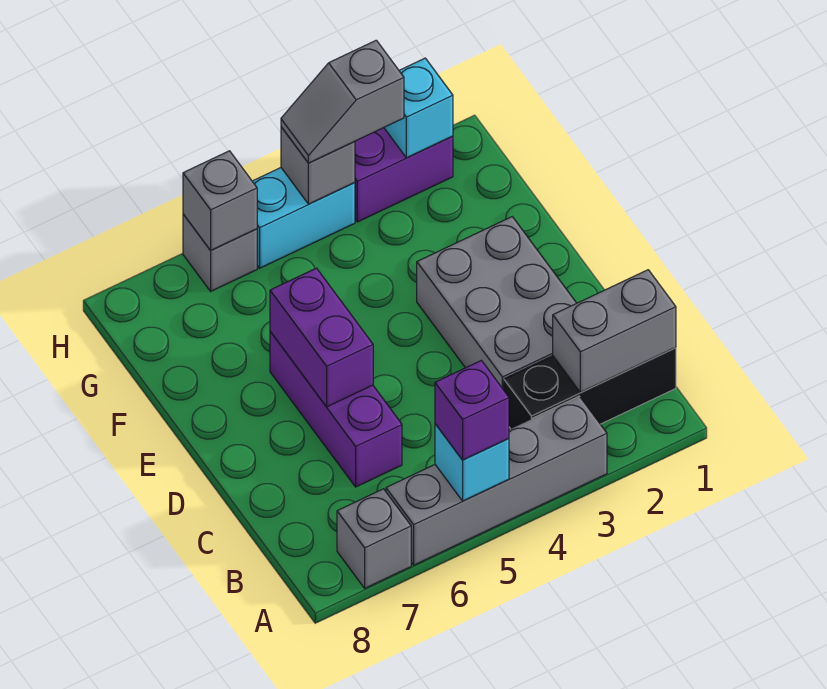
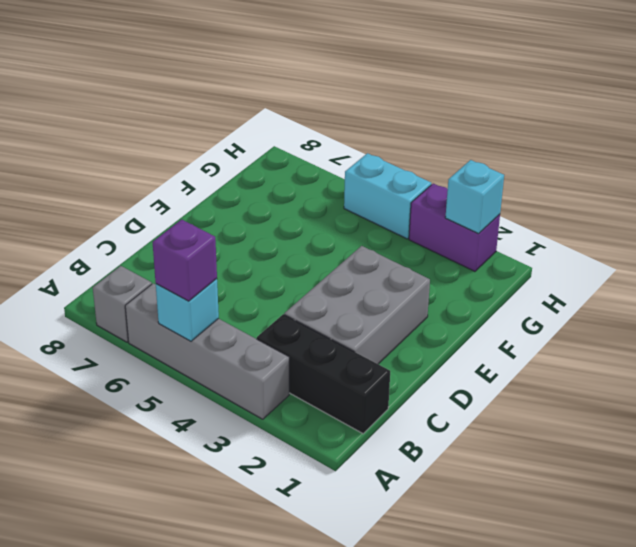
none -> purple brick C6:E6 level 1
none -> grey brick H6 level 1
none -> grey brick B1:B2 level 2

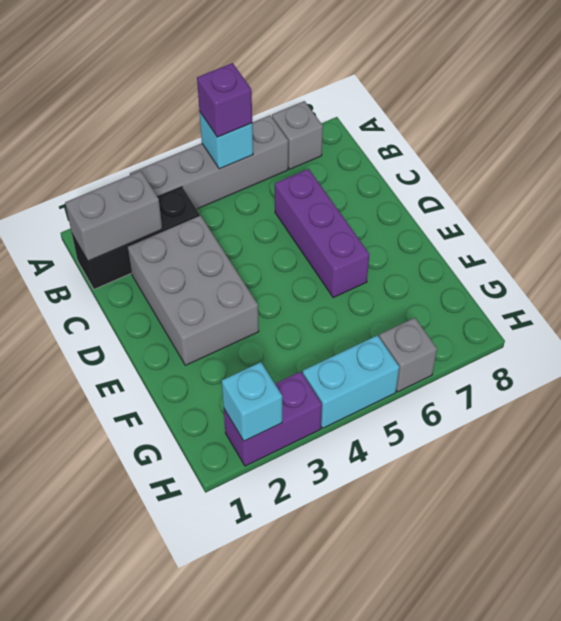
none -> purple brick D6:E6 level 2
none -> grey brick H4 level 2
none -> grey brick H6 level 2

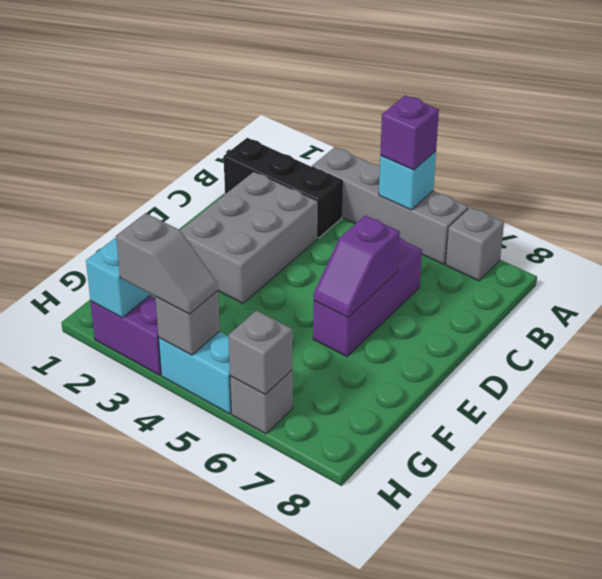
purple slope D6:E6 level 2 top D -> purple brick D6:E6 level 2
none -> grey brick B1:B2 level 2

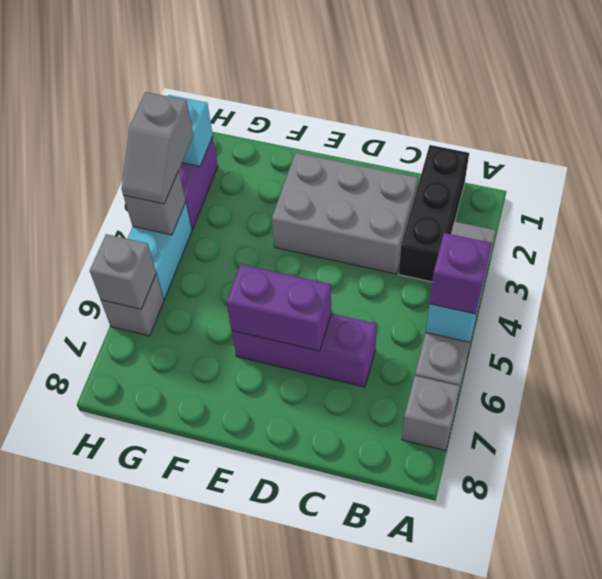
none -> grey brick B1:B2 level 2

